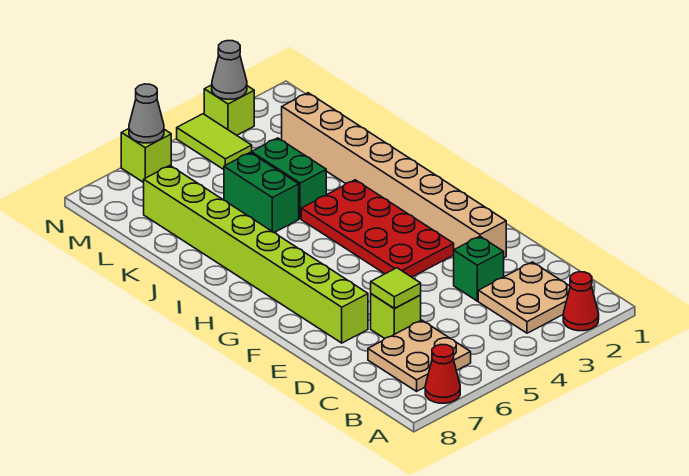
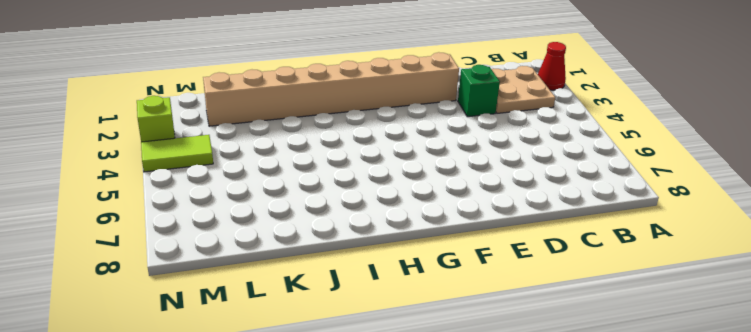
none -> red cone A7 level 1
none -> tan plate B6:C7 level 1
none -> lime brick D6 level 1

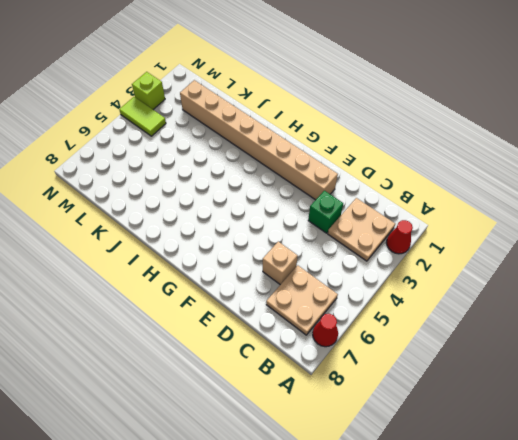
tan brick D6 level 1 -> lime brick D6 level 1
none -> lime brick E7:L7 level 1
none -> red plate F3:I4 level 1
none -> green brick J4:K4 level 1

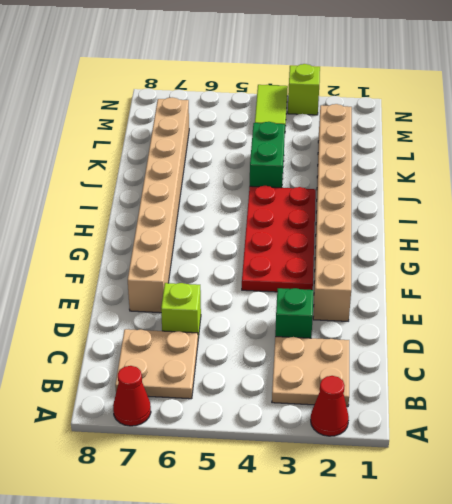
tan brick E7:L7 level 1 -> lime brick E7:L7 level 1
none -> green brick J5:K5 level 1
none -> lime brick N6 level 1
none -> lime tile D6 level 2

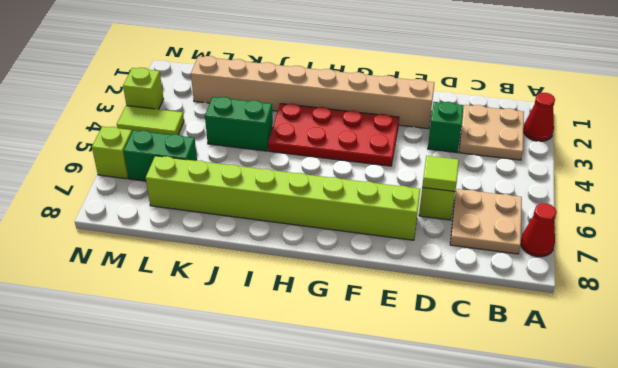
green brick L6:M6 level 1 -> green brick J5:K5 level 1
none -> grey cone N3 level 2
none -> grey cone N6 level 2

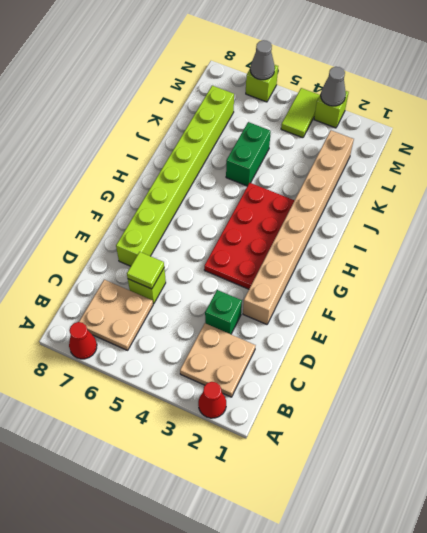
none -> green brick J4:K4 level 1

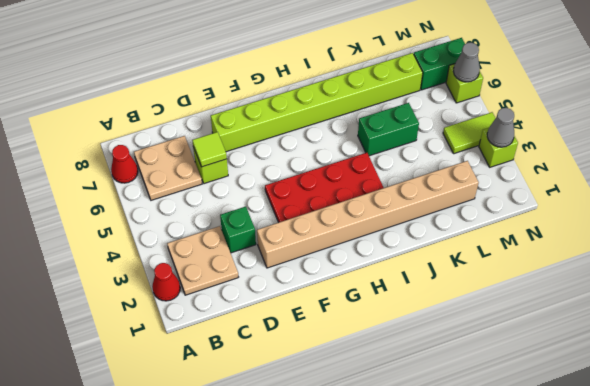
green brick M7:N7 level 1 -> green brick J4:K4 level 1

